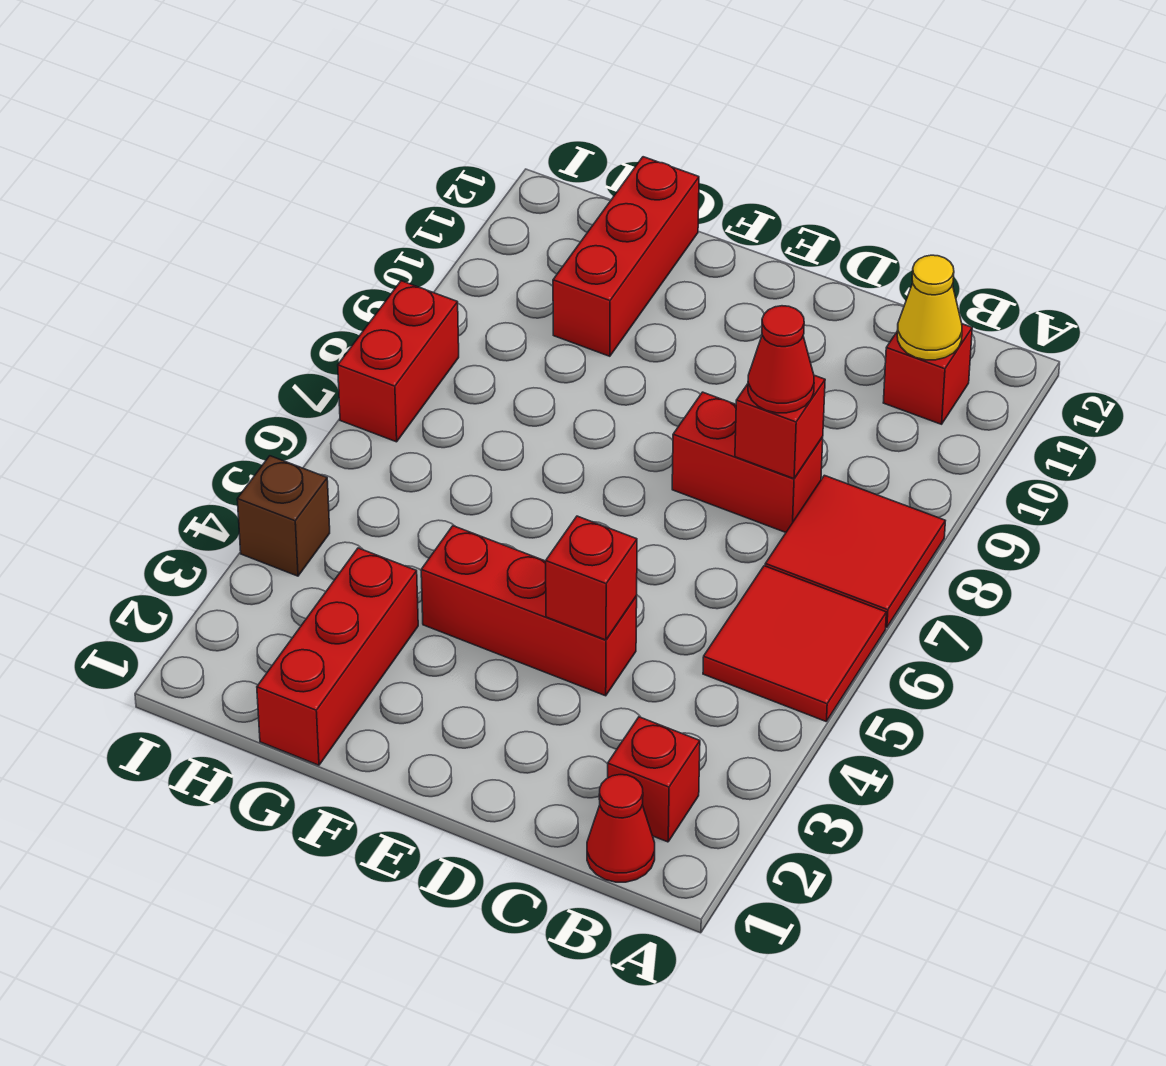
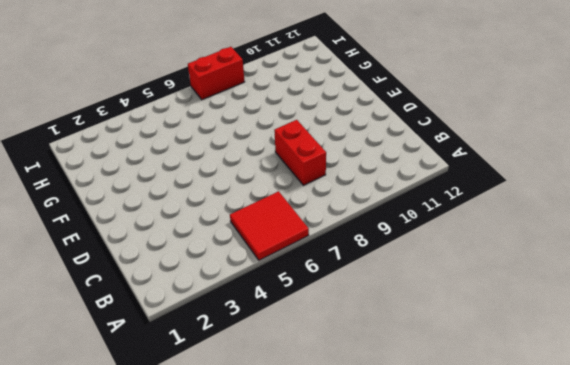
none -> red tile A7:B8 level 1
none -> red cone B1 level 1
none -> red brick B2 level 1

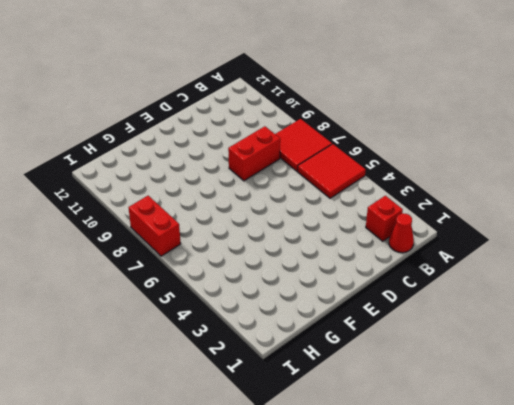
none -> red brick B11 level 1
none -> red brick D4:F4 level 1
none -> red brick G1:G3 level 1

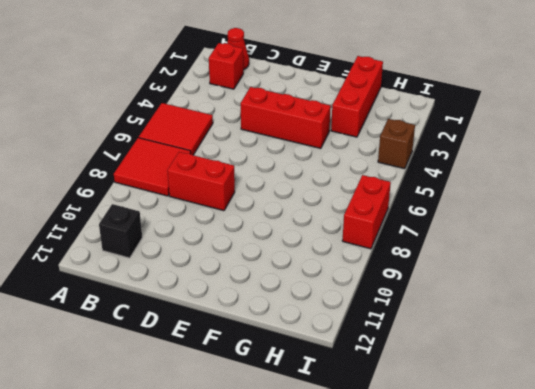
black brick B11 level 1 -> red brick B11 level 1
none -> red brick G10:G12 level 1
none -> yellow cone B11 level 2
none -> red brick C8 level 2

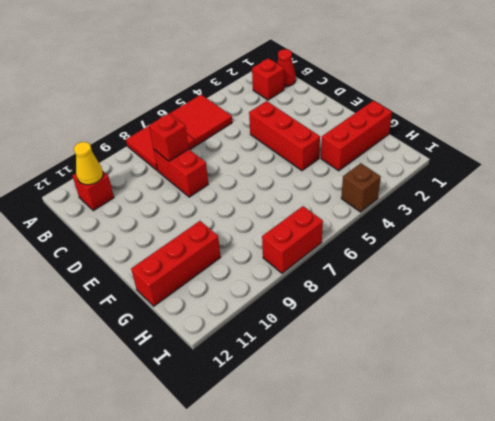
none -> red brick D4 level 2
none -> red cone C8 level 3

